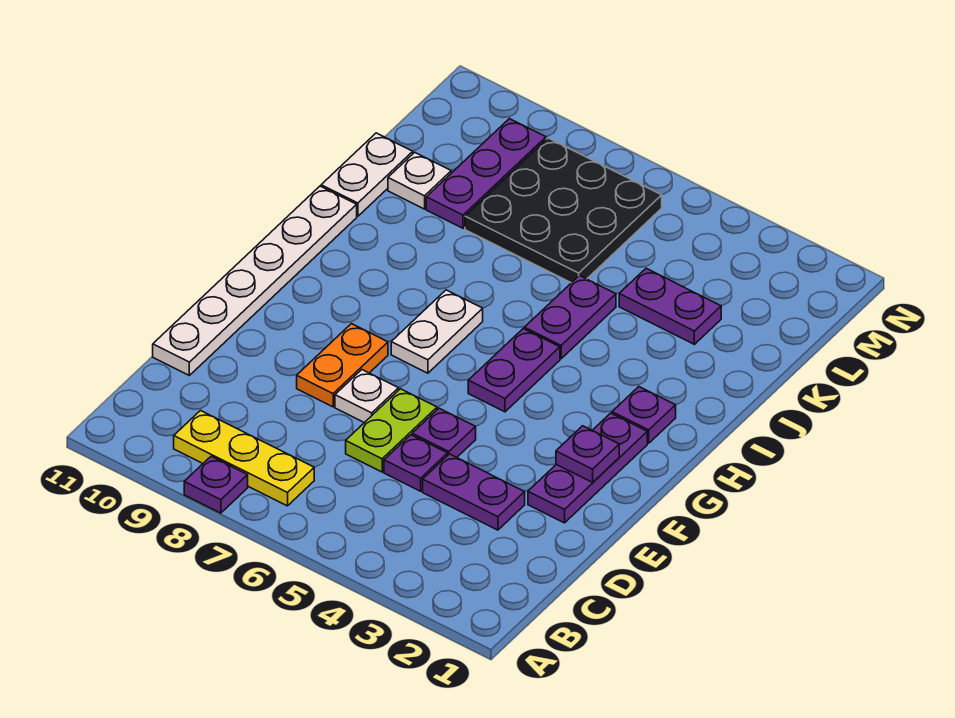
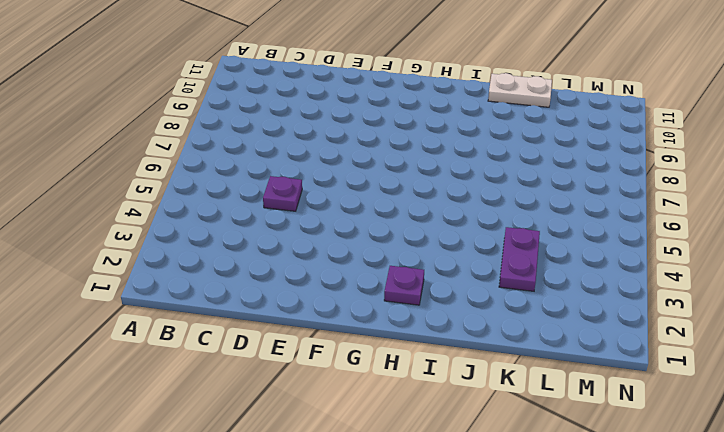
none -> purple plate A8 level 1
none -> yellow plate B7:B9 level 1
none -> purple plate D3:D4 level 1

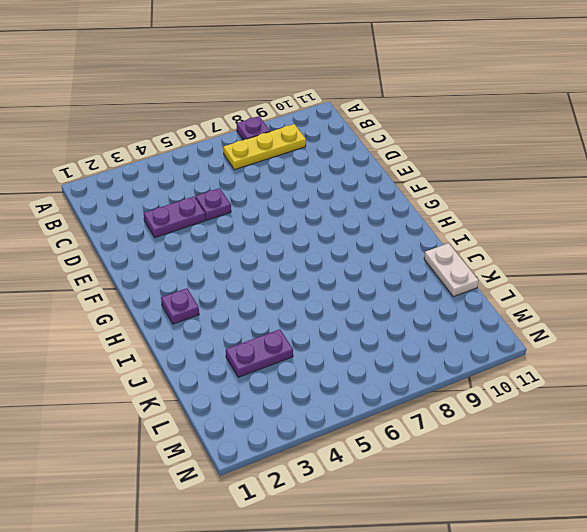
none -> lime plate D6:E6 level 1
none -> white plate D11:I11 level 1
none -> purple plate E2:G2 level 1

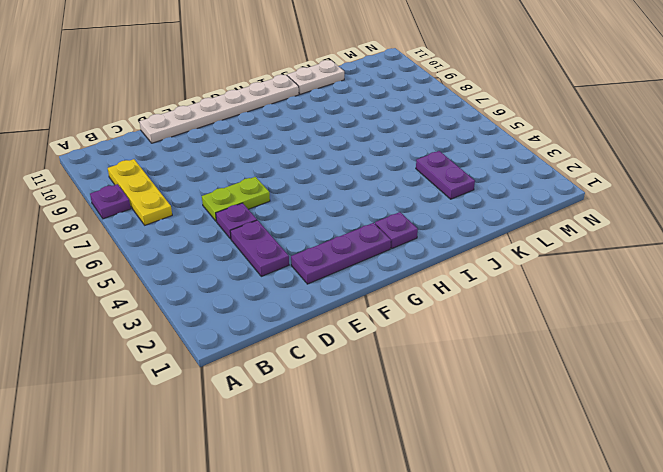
none -> purple plate E5 level 1
none -> white plate E7 level 1
none -> orange plate E8:F8 level 1

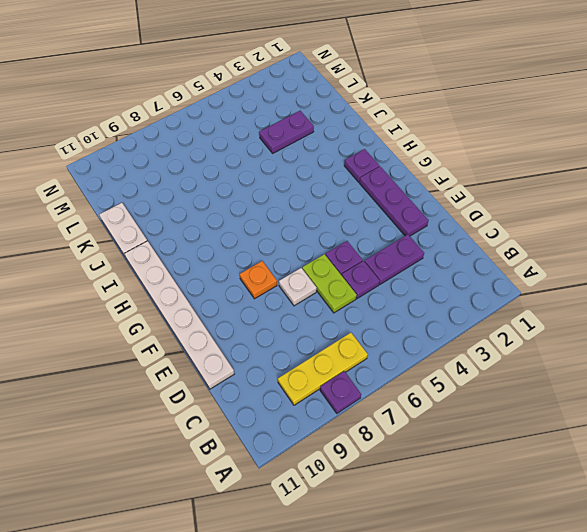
orange plate F8 level 1 -> orange plate E8:F8 level 1
none -> purple plate G5:H5 level 1
none -> white plate G7:H7 level 1
none -> purple plate I5:J5 level 1

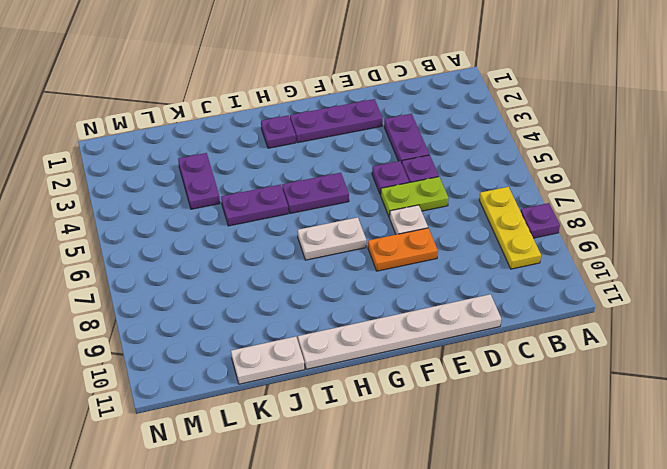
none -> black plate K6:M8 level 1
none -> purple plate K9:M9 level 1
none -> white plate K10 level 1

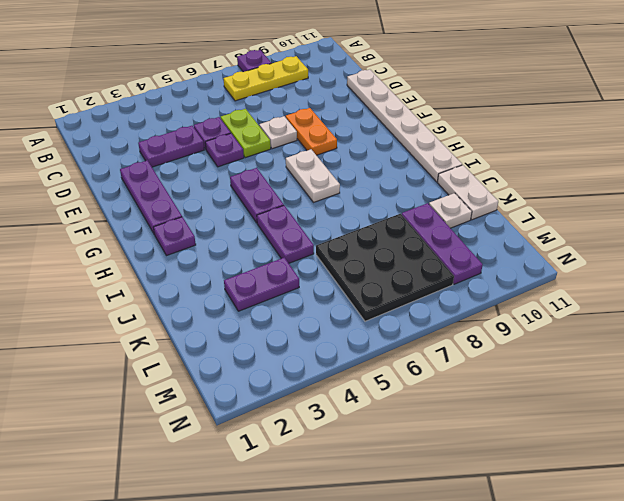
none -> purple plate F2 level 2

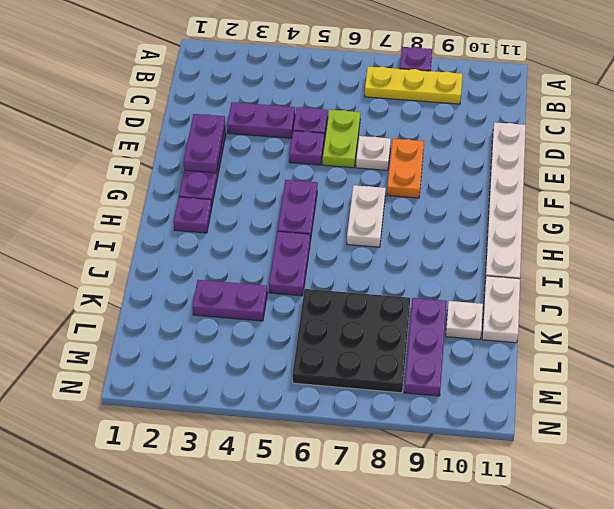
purple plate E2:F2 level 2 -> purple plate F2 level 2

